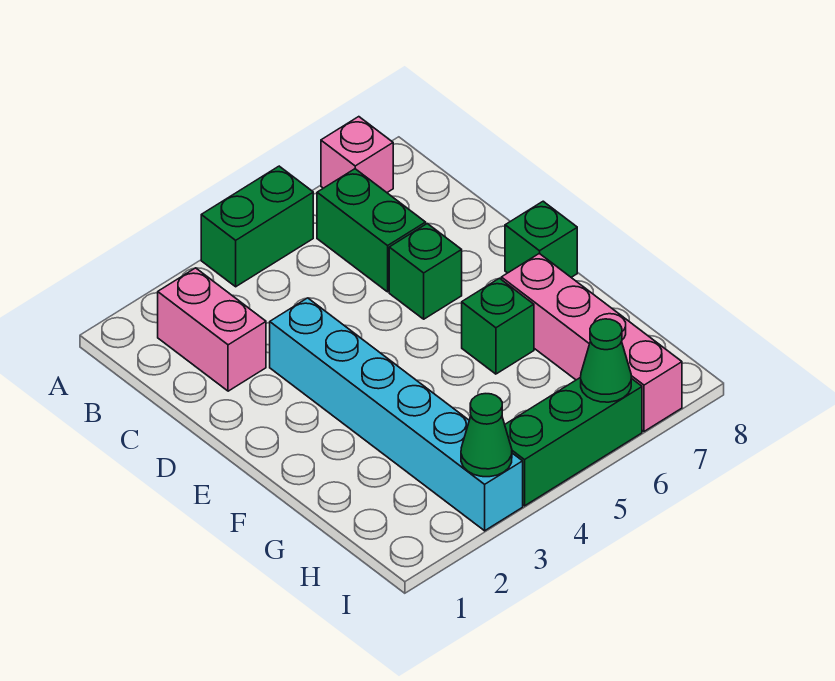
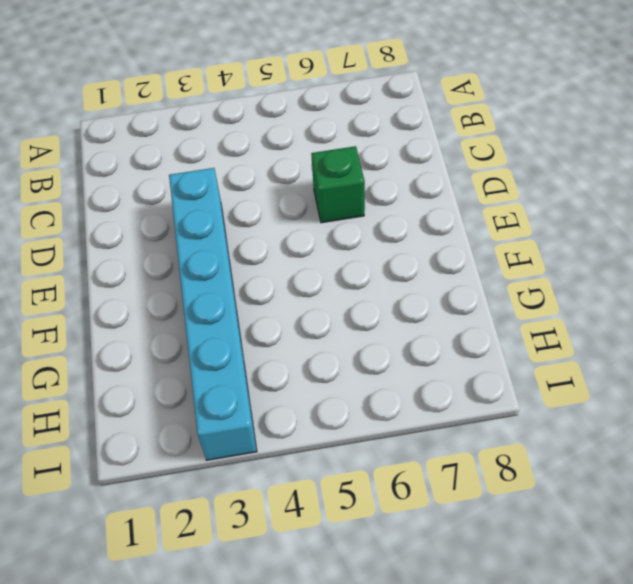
none -> green brick A4:A5 level 1
none -> pink brick A7 level 1
none -> pink brick B2:C2 level 1

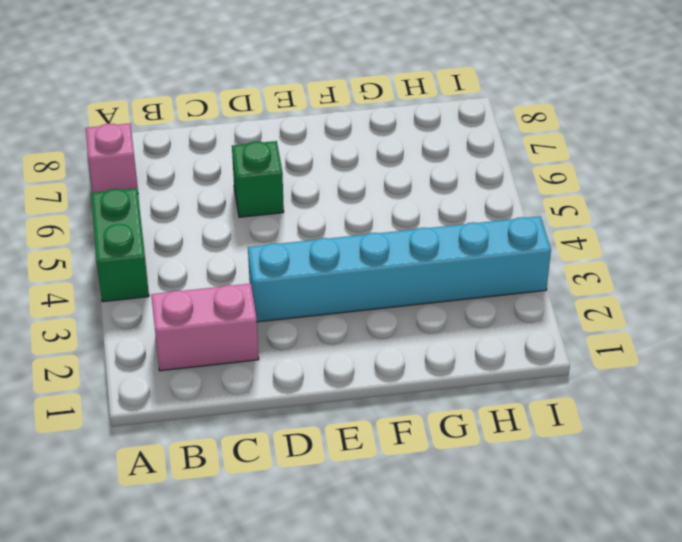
none -> green brick B6:C6 level 1
none -> green brick E8 level 1
none -> green brick F6 level 1

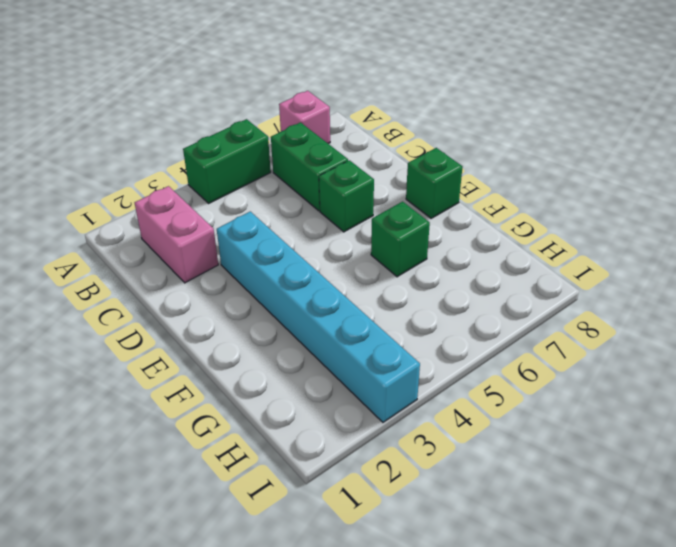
none -> pink brick F7:I7 level 1
none -> green brick I4:I6 level 1
none -> green cone I3 level 2

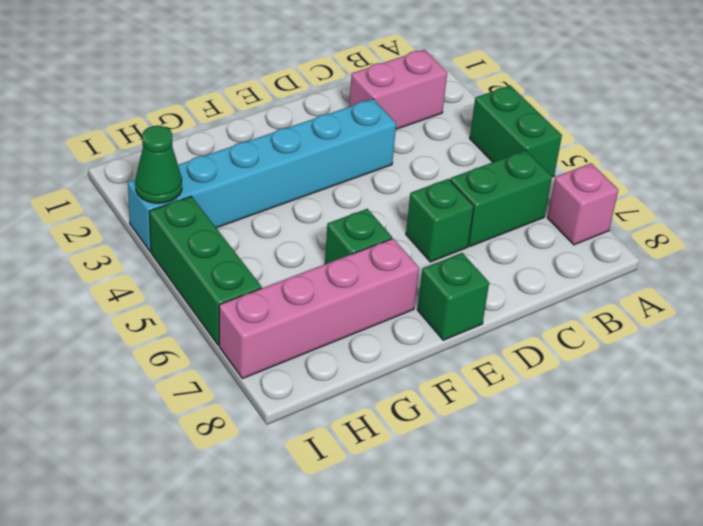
none -> green cone I6 level 2

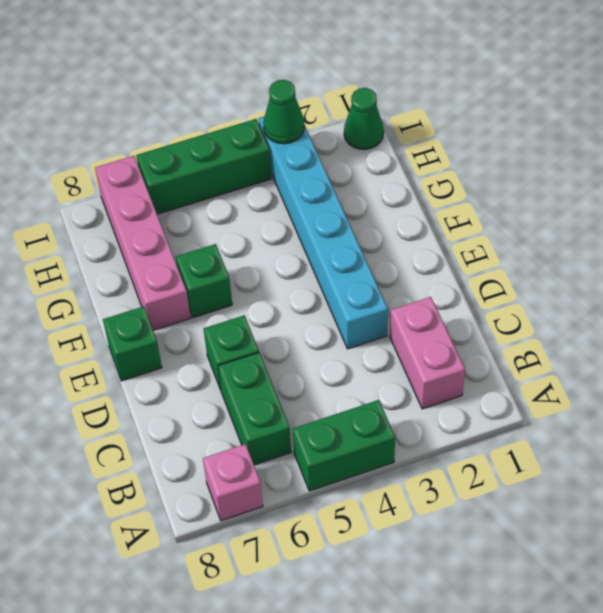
green cone I1 level 1 -> green cone I6 level 2

